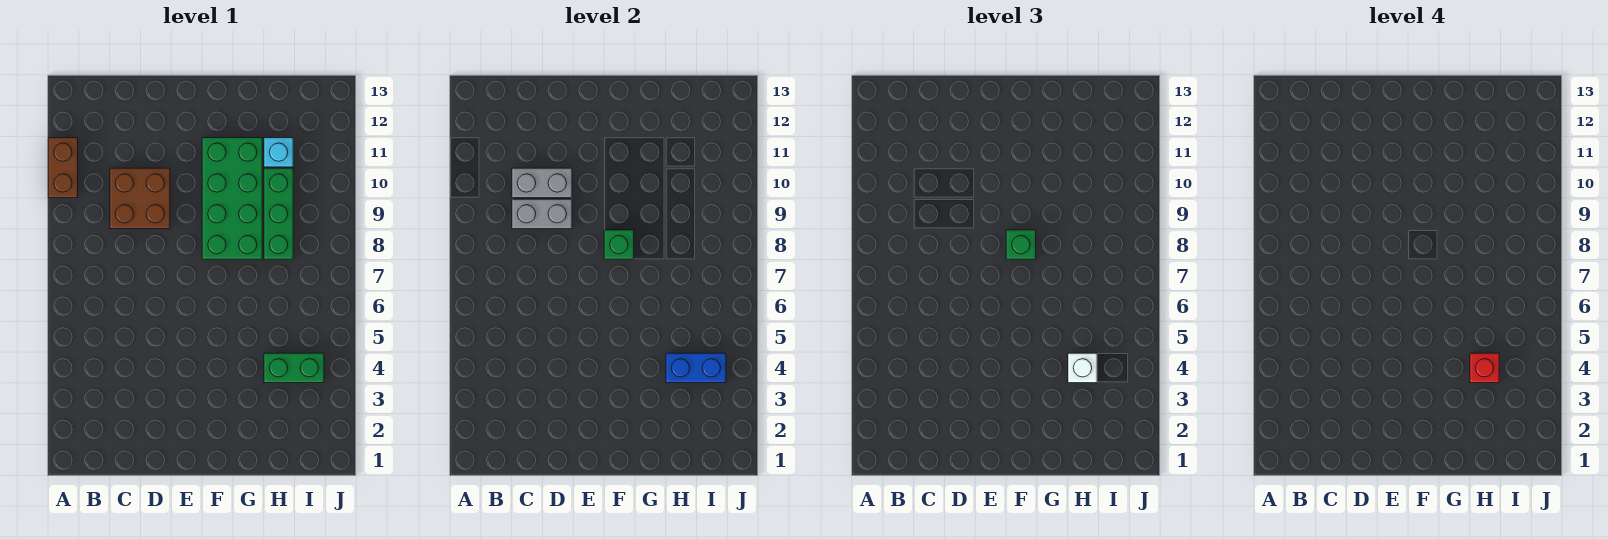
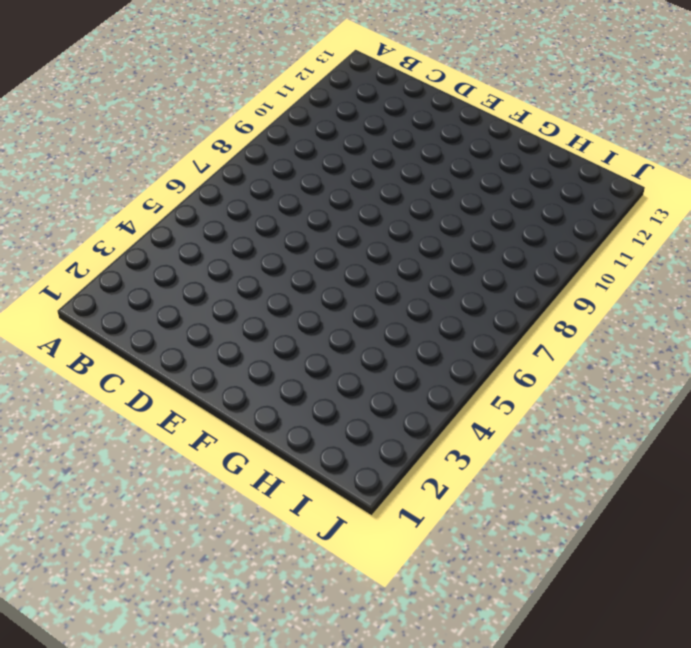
none -> brown brick A10:A11 level 1
none -> brown brick C9:D10 level 1
none -> green brick F8:G11 level 1

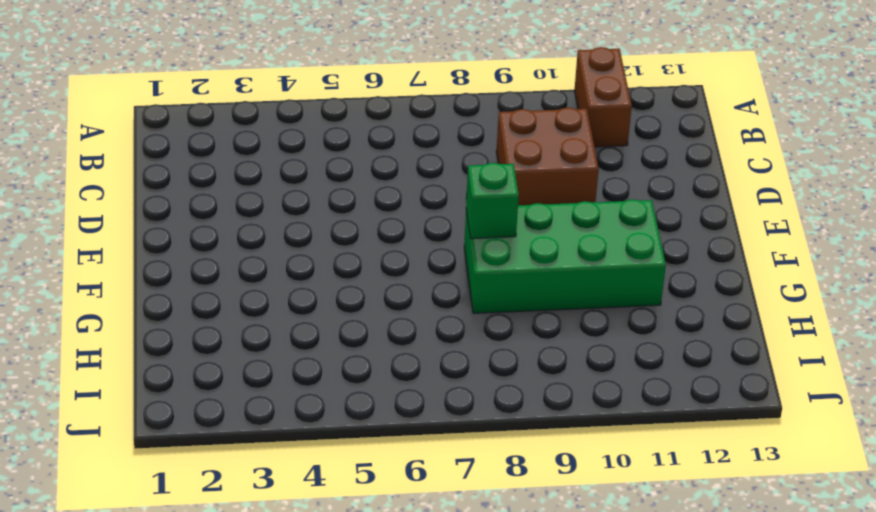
brown brick A11:B11 level 1 -> brown brick A10:A11 level 1
none -> green brick H4:I4 level 1
none -> green brick H8:H10 level 1
none -> cyan brick H11 level 1

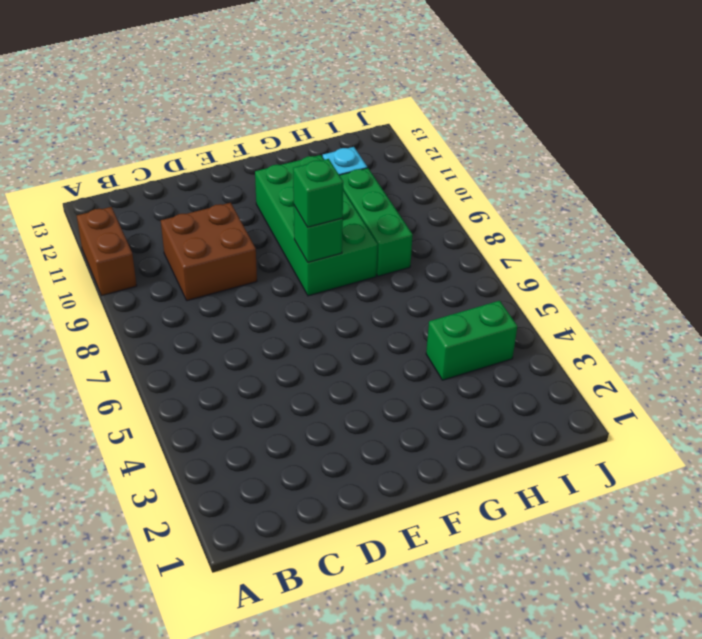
none -> grey brick C9:D9 level 2
none -> grey brick C10:D10 level 2
none -> blue brick H4:I4 level 2

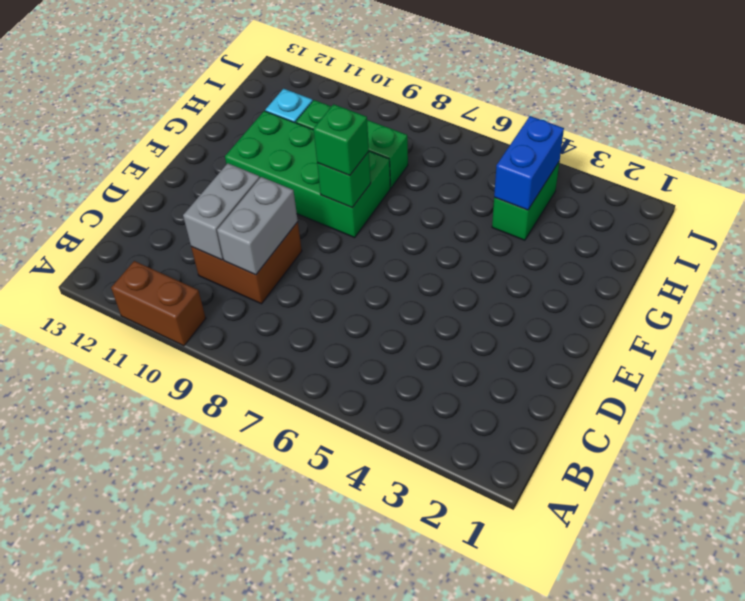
none -> white brick H4 level 3
none -> red brick H4 level 4

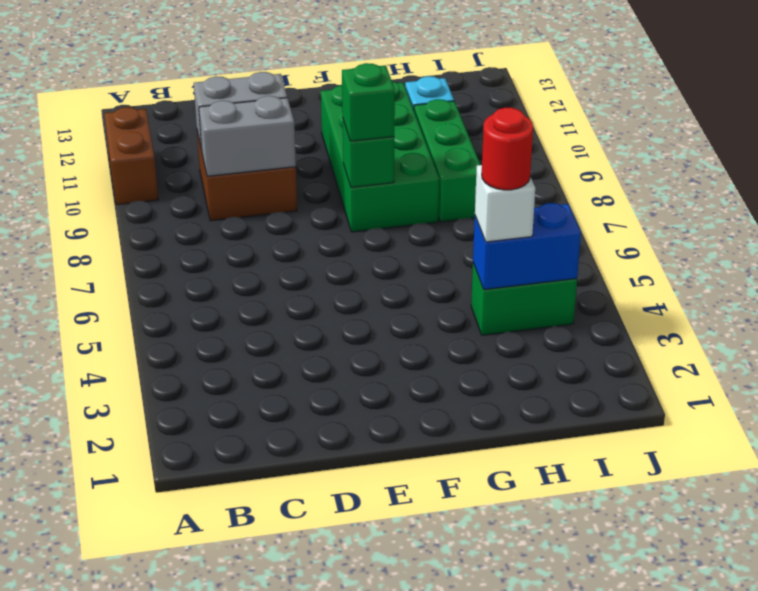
red round brick H4 level 4 -> red brick H4 level 4

